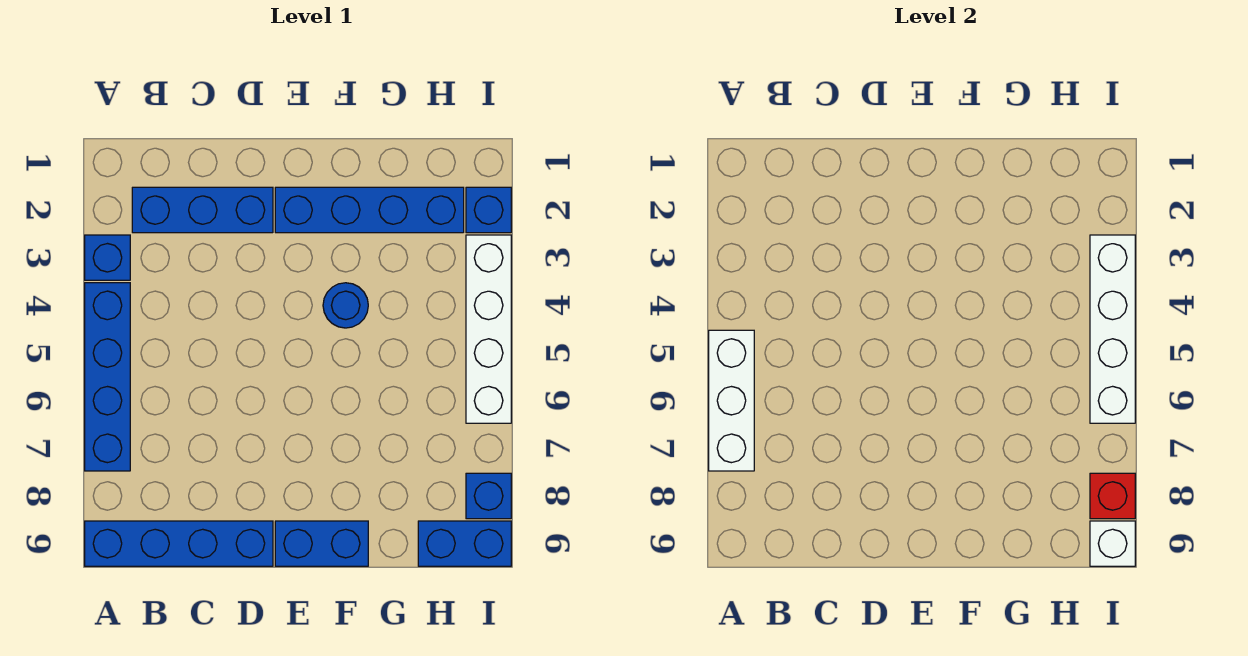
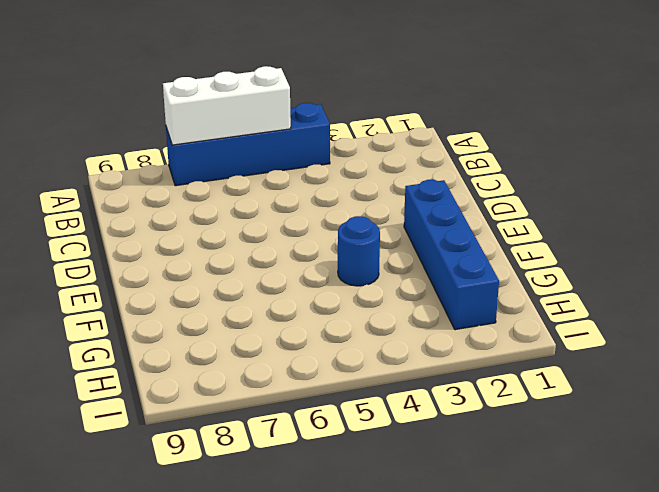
none -> blue brick A3 level 1
none -> blue brick A9:D9 level 1
none -> blue brick B2:D2 level 1

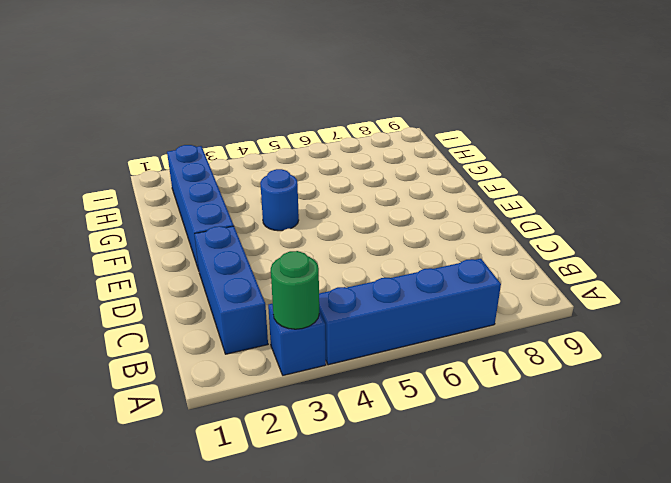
green round brick A3 level 2 -> none
none -> blue brick A9:D9 level 1
none -> blue brick E9:F9 level 1
none -> blue brick H9:I9 level 1

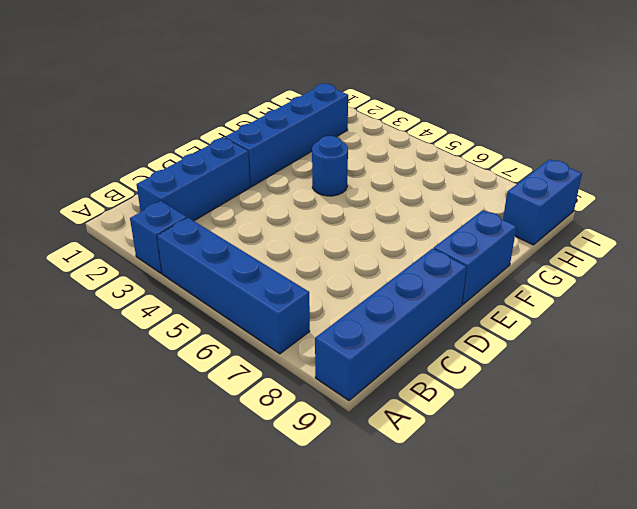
none -> blue brick I2 level 1
none -> white brick I3:I6 level 1
none -> blue brick I8 level 1

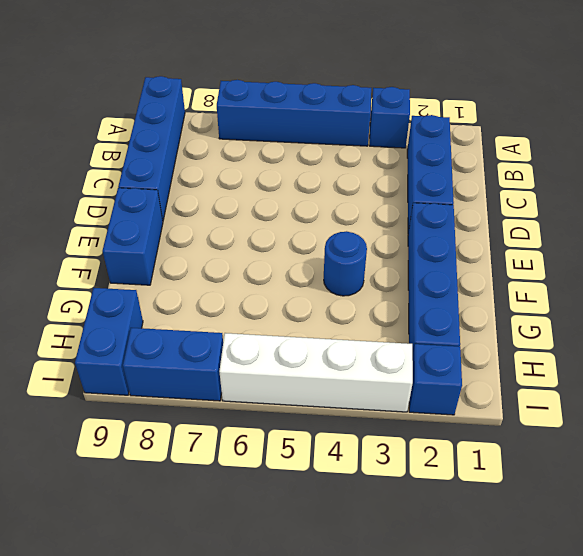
blue brick I7:I8 level 1 -> blue brick I8 level 1
none -> white brick A5:A7 level 2
none -> white brick I3:I6 level 2
none -> red brick I8 level 2

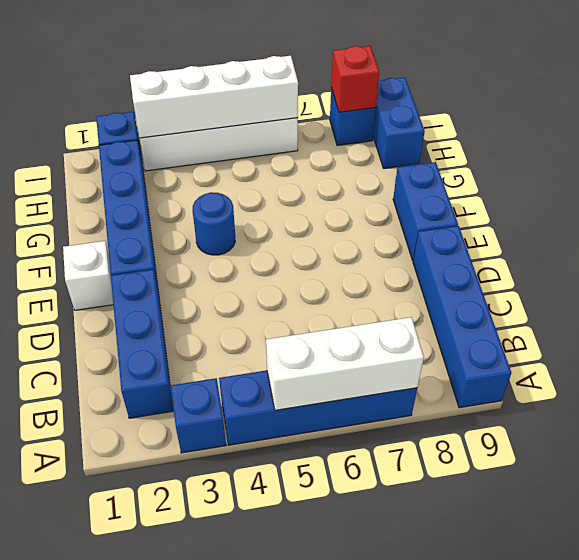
white brick E1 level 1 -> white brick I9 level 2

